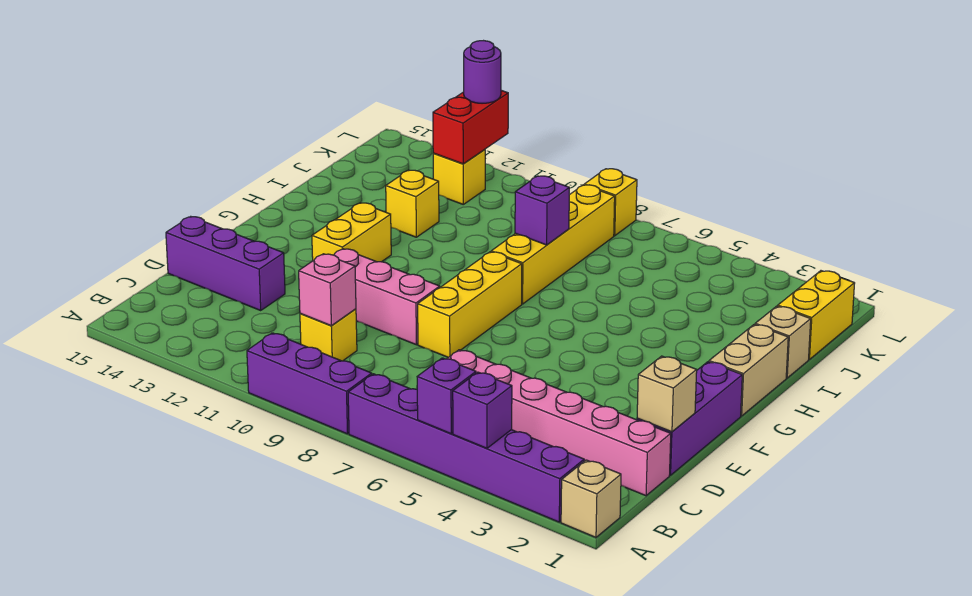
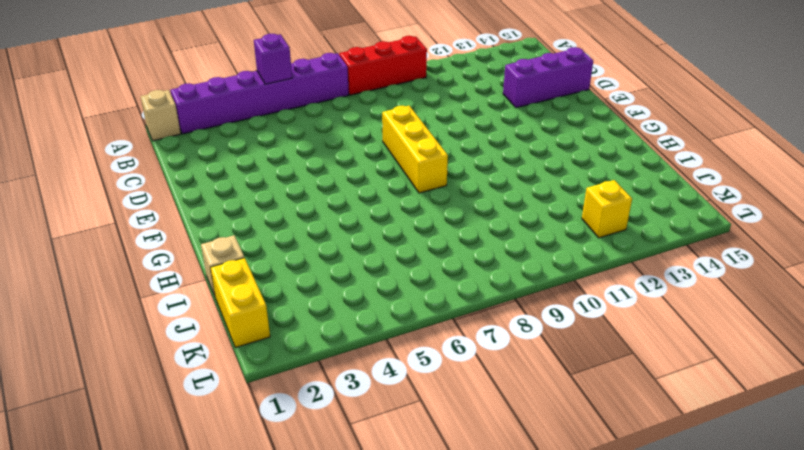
red brick A8:A10 level 1 -> purple brick A8:A10 level 1
none -> pink brick C1:C6 level 1
none -> yellow brick C10 level 1
none -> purple brick D1:F1 level 1

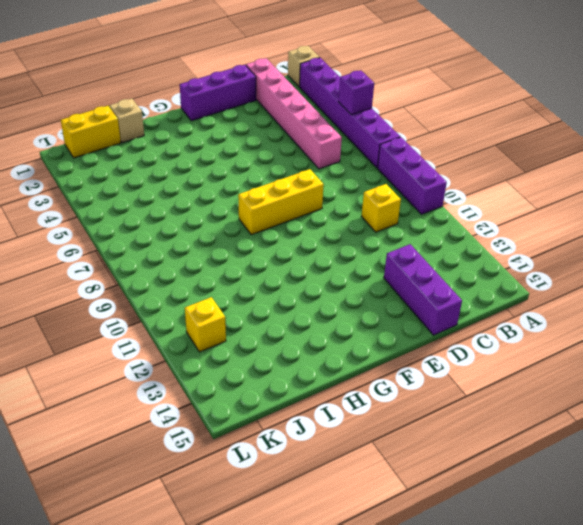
none -> pink brick E9:E11 level 1
none -> yellow brick F12:G12 level 1
none -> tan brick G1:H1 level 1

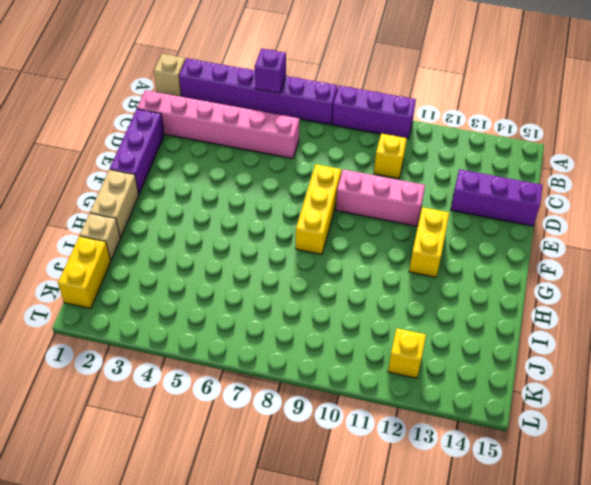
none -> yellow brick H8:K8 level 1
none -> yellow brick I12 level 1
none -> yellow brick L8 level 1

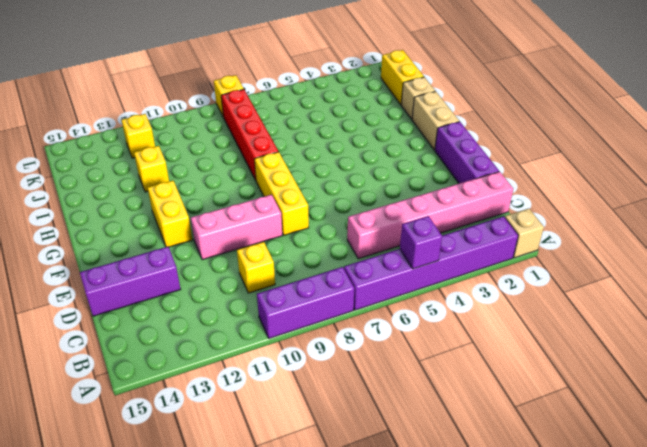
red brick H8:K8 level 1 -> yellow brick H8:K8 level 1
none -> purple brick A4 level 2
none -> pink brick C10 level 2
none -> tan brick D1 level 2

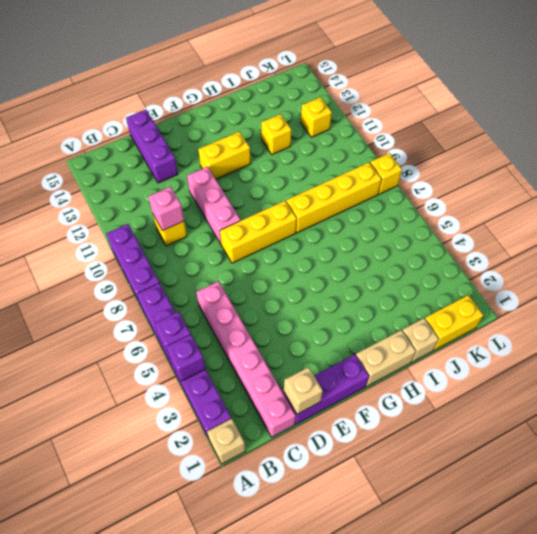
none -> purple brick I8 level 2
none -> red brick K12:L12 level 2
none -> purple round brick L12 level 3

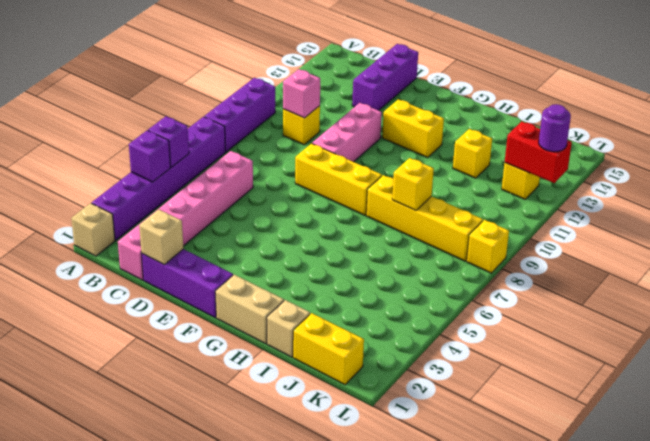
yellow brick I8 level 2 -> purple brick I8 level 2

